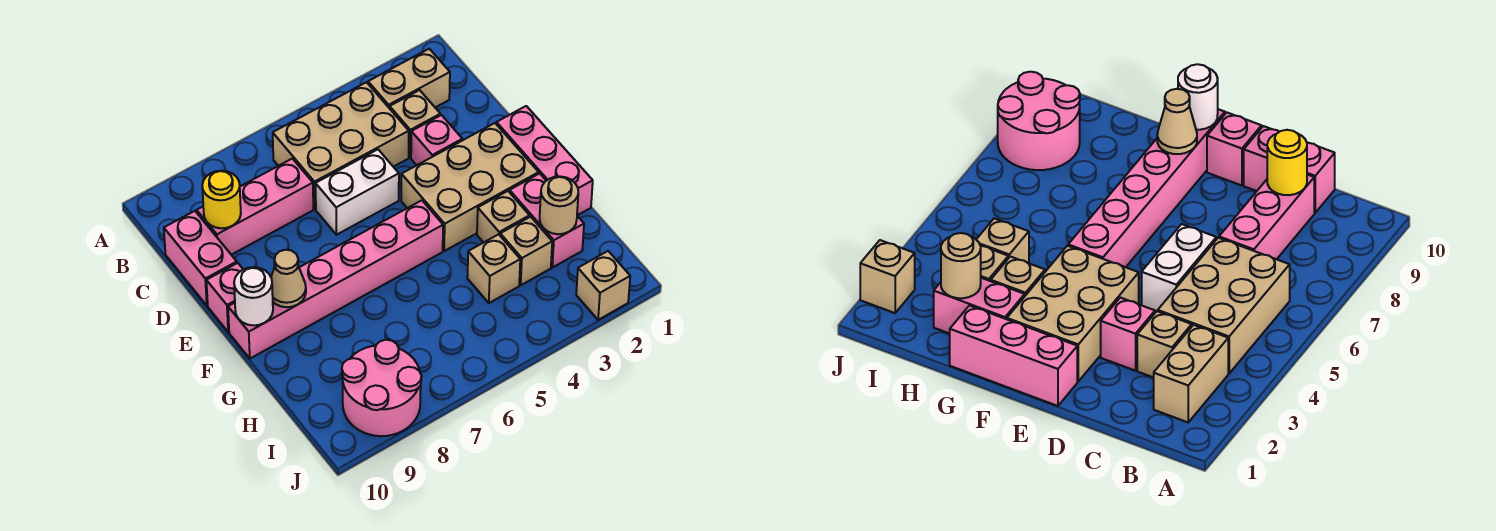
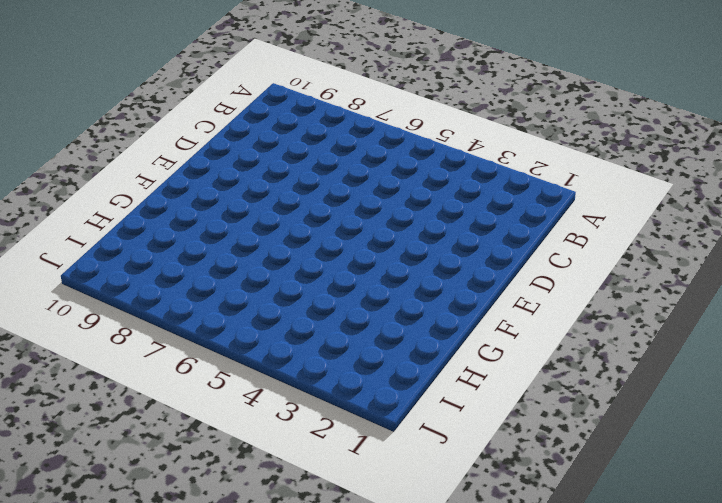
none -> tan brick B2:B3 level 1
none -> tan brick B4:C6 level 1
none -> tan brick C3 level 1

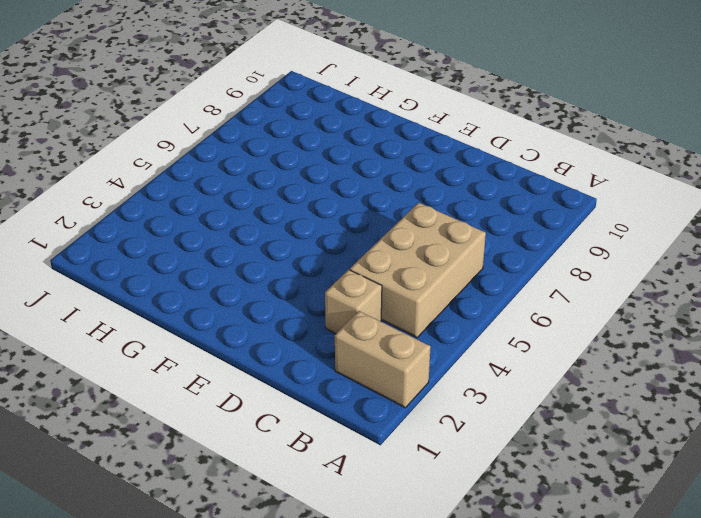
tan brick A2:B2 level 1 -> tan brick B2:B3 level 1
none -> pink brick C7:C9 level 1
none -> pink brick C10:D10 level 1
none -> pink brick D3 level 1

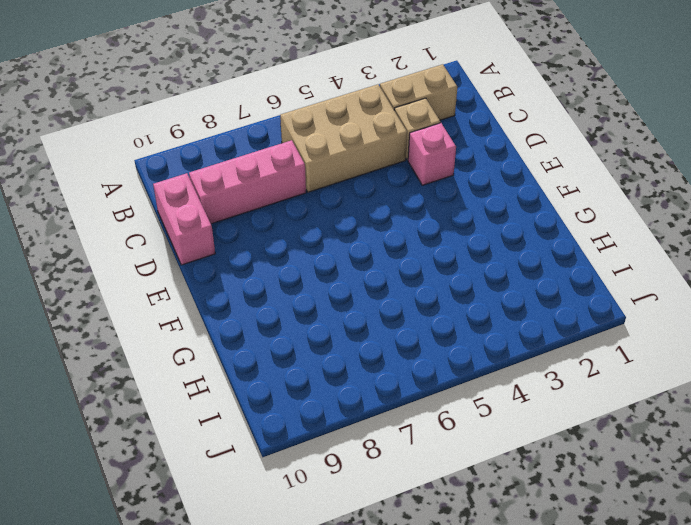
none -> white brick D5:D6 level 1
none -> pink brick E1:G1 level 1
none -> tan brick E2:F4 level 1

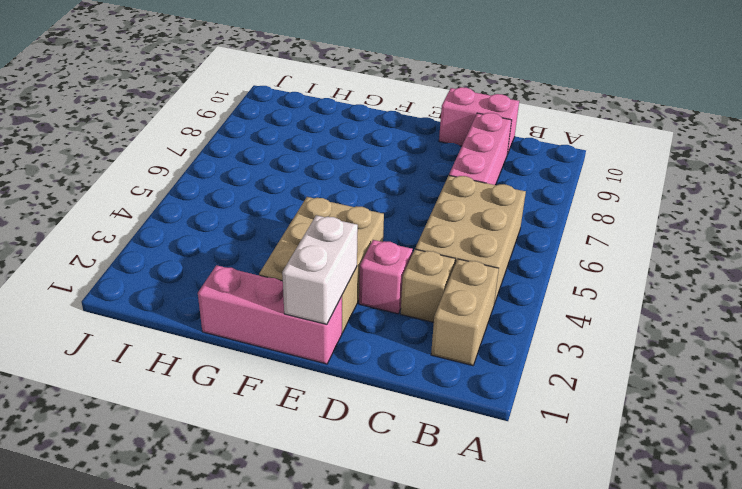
white brick E1:E2 level 2 -> white brick D5:D6 level 1
none -> pink brick E10 level 1
none -> pink brick F5:F10 level 1
none -> pink brick G2:H2 level 1

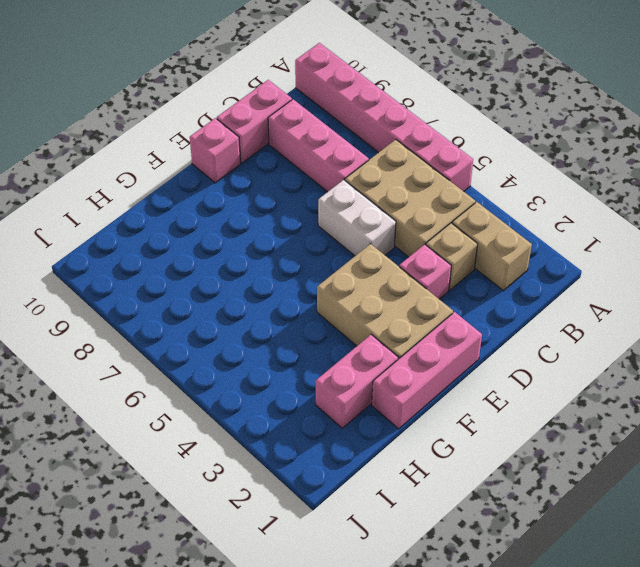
pink brick A5:A10 level 1 -> pink brick F5:F10 level 1
none -> tan brick G3 level 1
none -> tan brick H3 level 1
none -> tan brick H4 level 1

